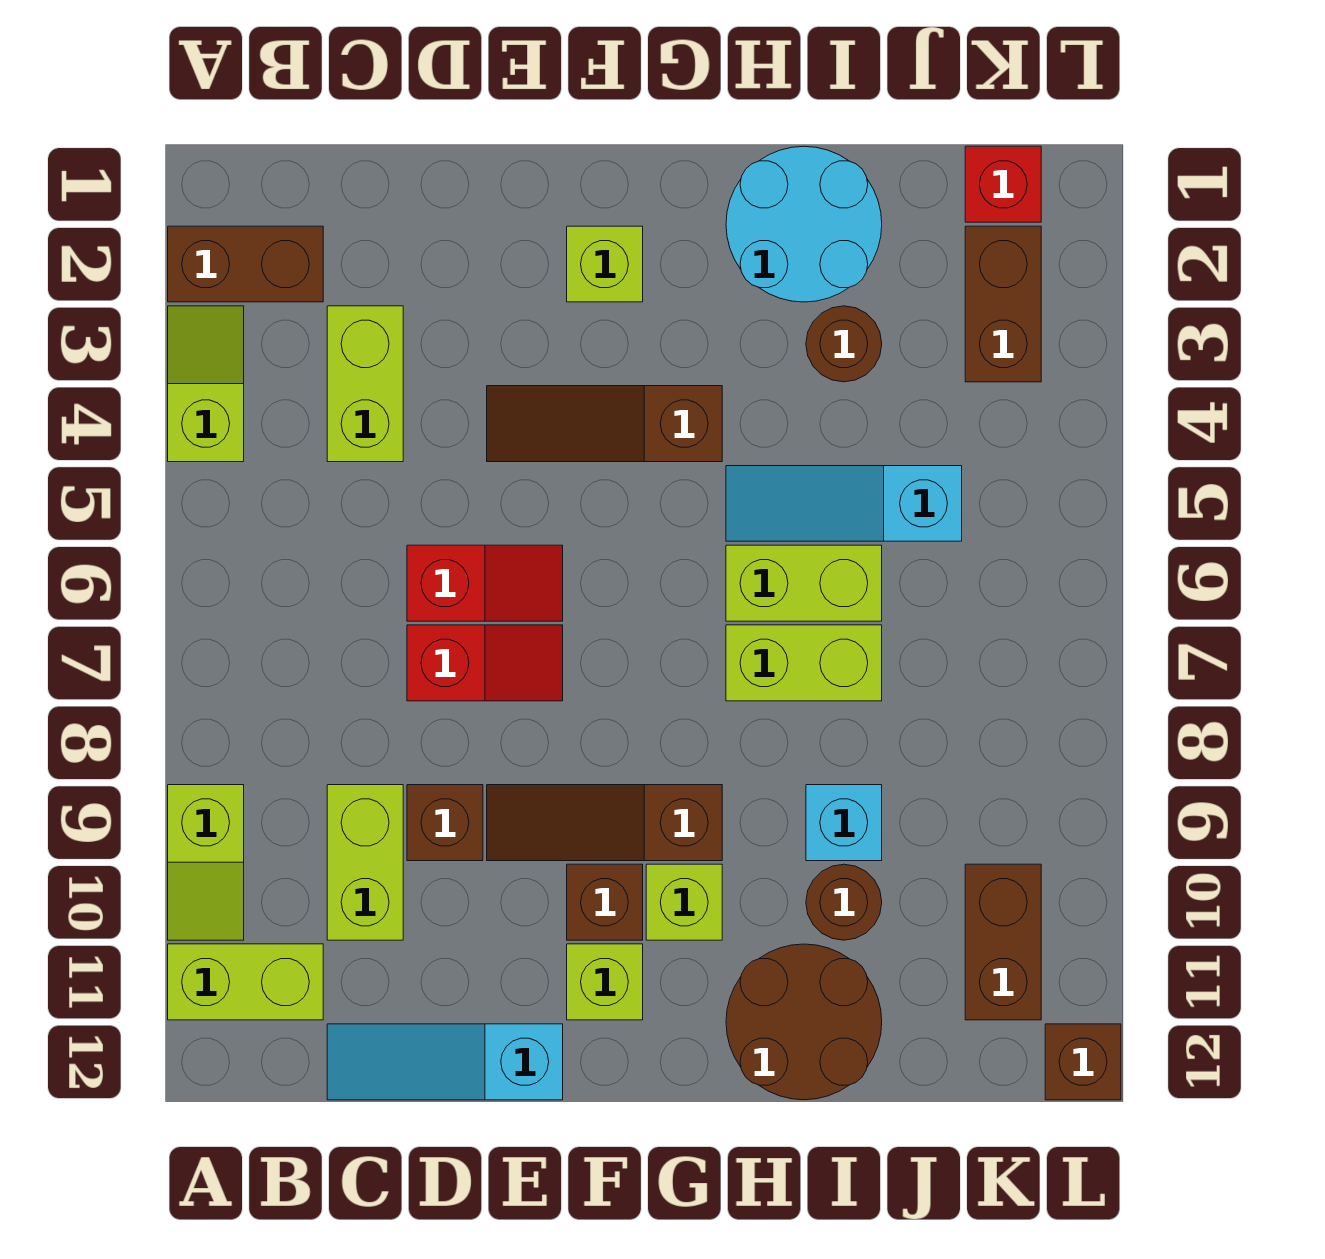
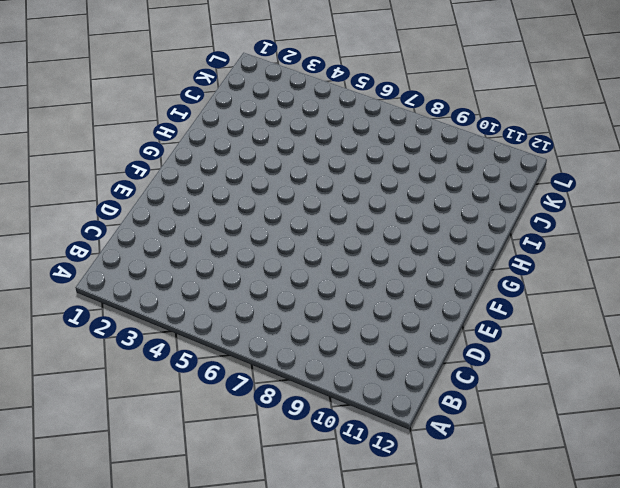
none -> brown brick A2:B2 level 1
none -> lime slope A3:A4 level 1 top 4
none -> lime slope A9:A10 level 1 top 9

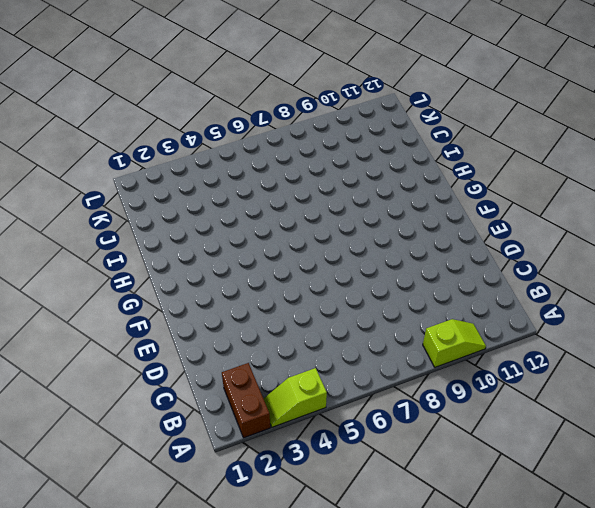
none -> lime brick A11:B11 level 1
none -> lime brick C3:C4 level 1
none -> lime brick C9:C10 level 1

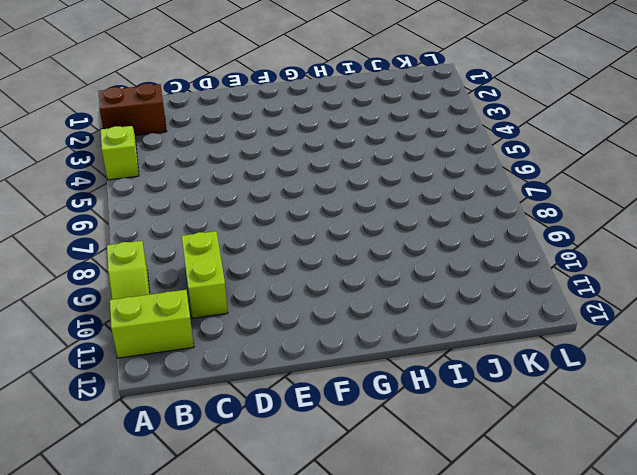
none -> lime brick C3:C4 level 1
none -> cyan slope C12:E12 level 1 top E
none -> red slope D6:E6 level 1 top D

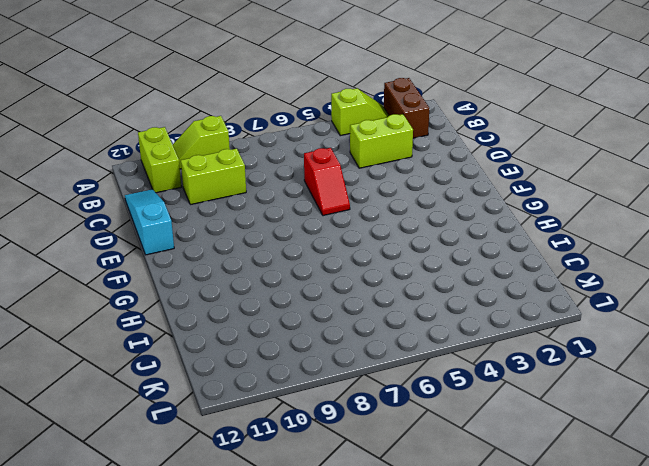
none -> red slope D7:E7 level 1 top D
none -> brown brick D9 level 1
none -> brown slope E4:G4 level 1 top G

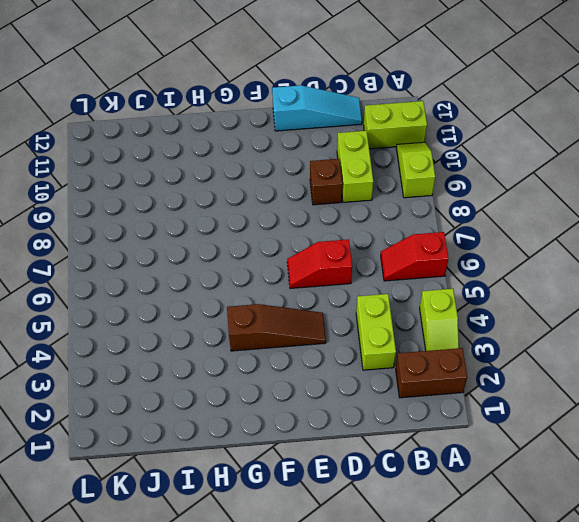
red slope A6:B6 level 1 top A -> red slope D7:E7 level 1 top D
none -> brown slope E9:G9 level 1 top G
none -> lime brick F2 level 1
none -> brown brick F10 level 1

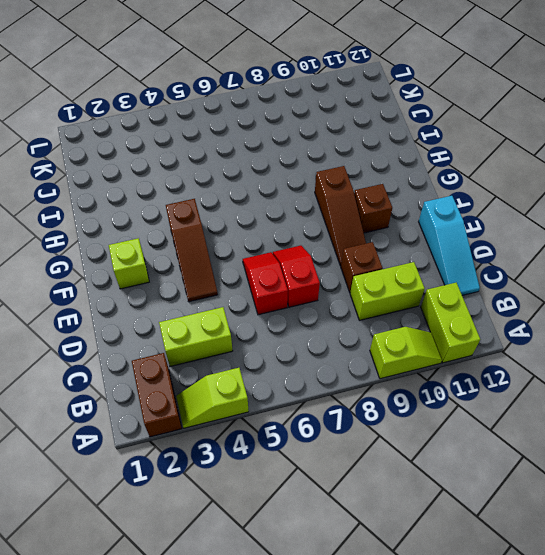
none -> lime brick F11 level 1
none -> lime brick G10 level 1
none -> cyan round brick H1:I2 level 1

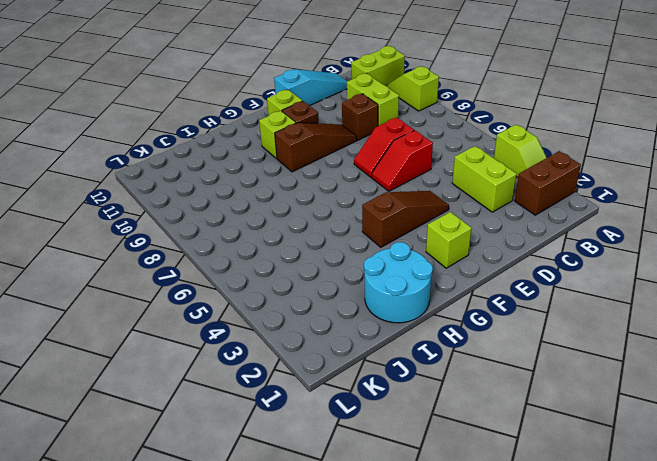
none -> cyan slope H5:J5 level 1 top J
none -> lime brick H6:I6 level 1
none -> lime brick H7:I7 level 1

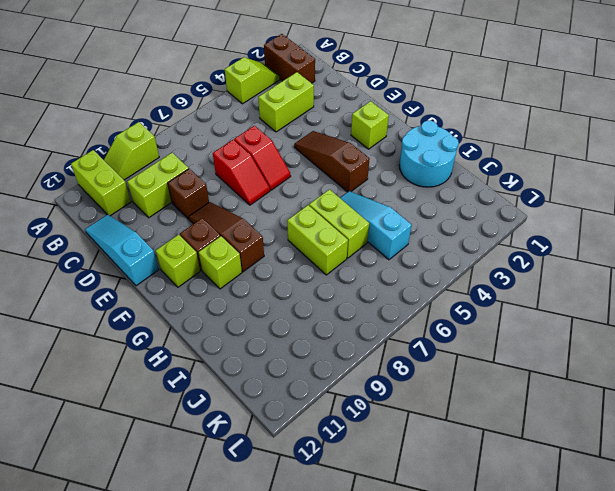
none -> brown round brick H11:I12 level 1
none -> brown round brick I3 level 1
none -> cyan brick I9 level 1

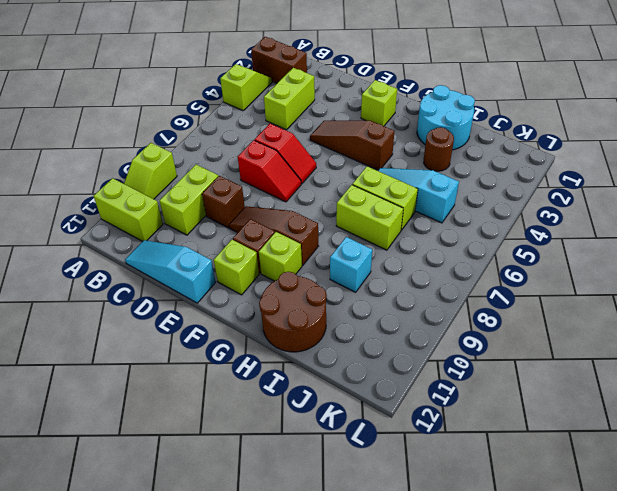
none -> brown round brick I10 level 1
none -> red brick K1 level 1
none -> brown brick K2:K3 level 1

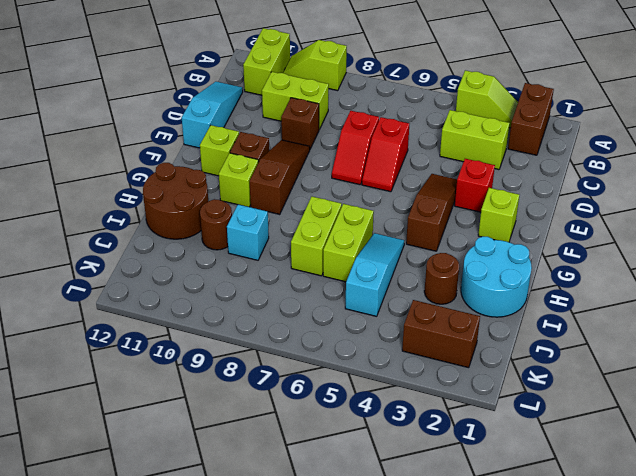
red brick E3 level 1 -> red brick K1 level 1
none -> brown brick K10:K11 level 1
none -> brown brick L12 level 1

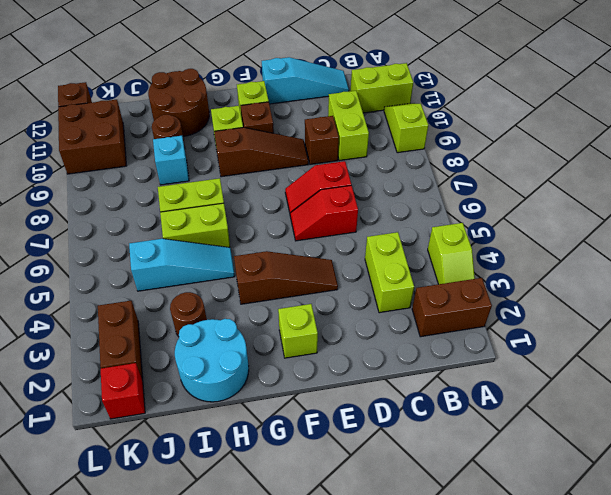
brown brick K10:L11 level 1 -> brown brick K10:K11 level 1

